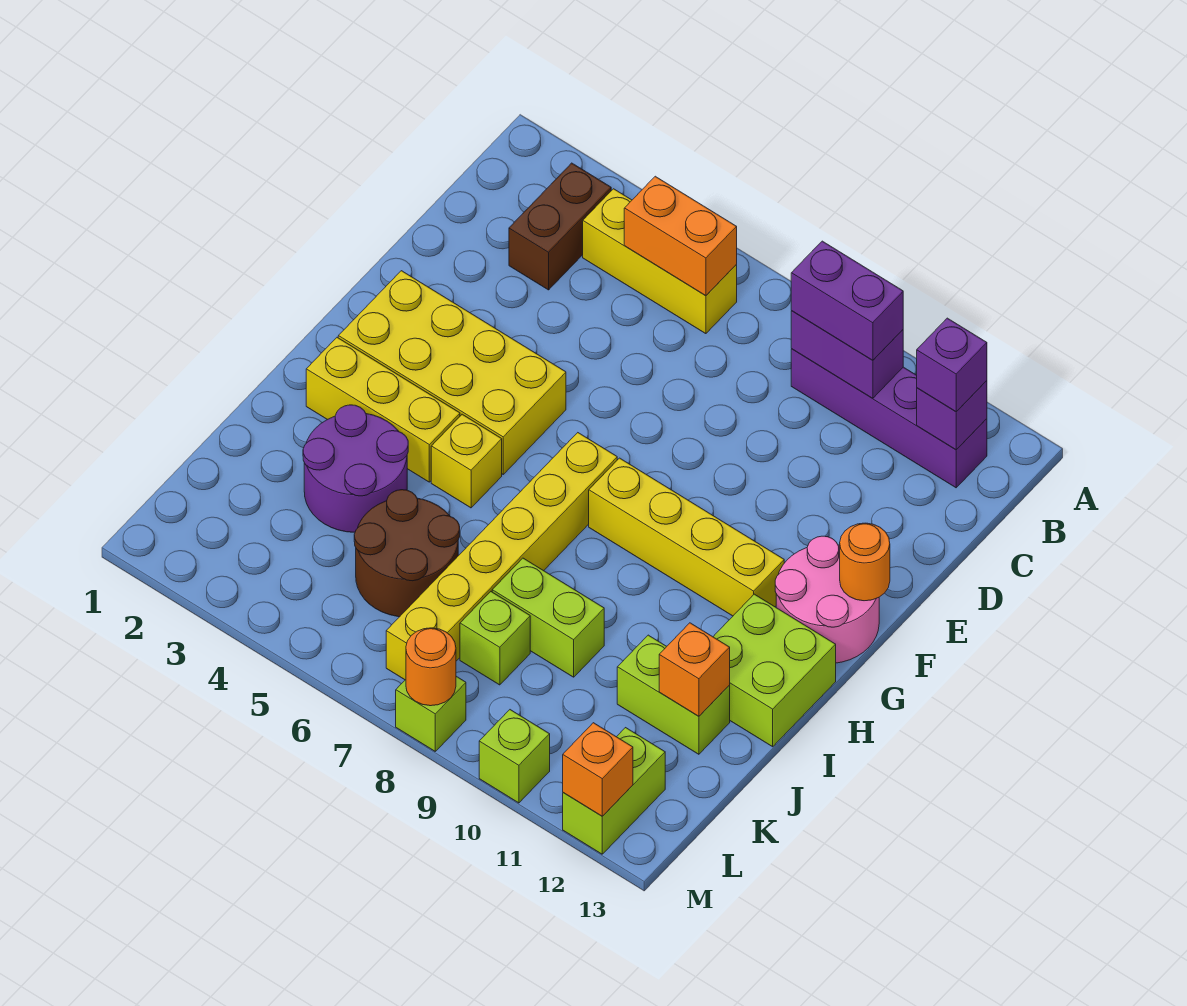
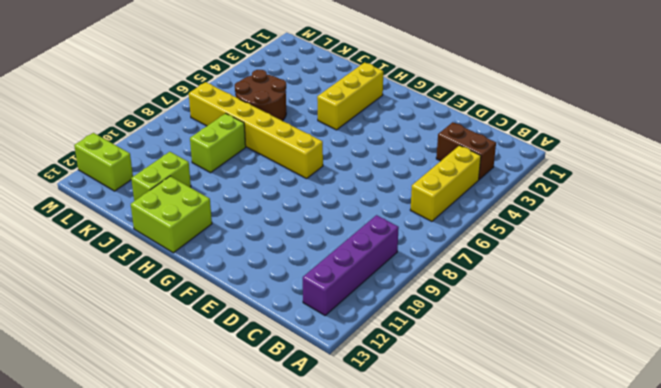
none -> yellow brick F2:G5 level 1
none -> pink round brick F12:G13 level 1
none -> yellow brick G8:G11 level 1

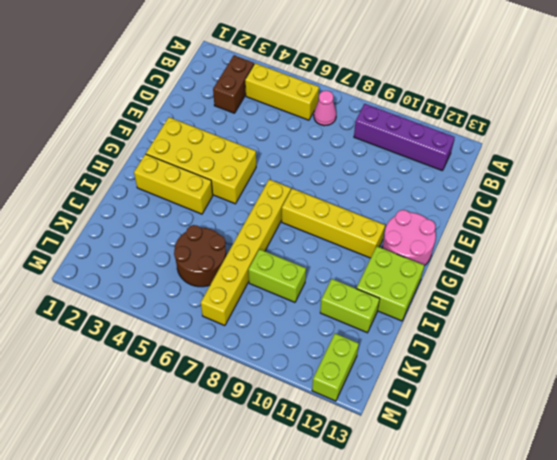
pink cone B7 level 1 -> none
none -> yellow brick H5 level 1
none -> purple round brick I3:J4 level 1
none -> lime brick K8 level 1

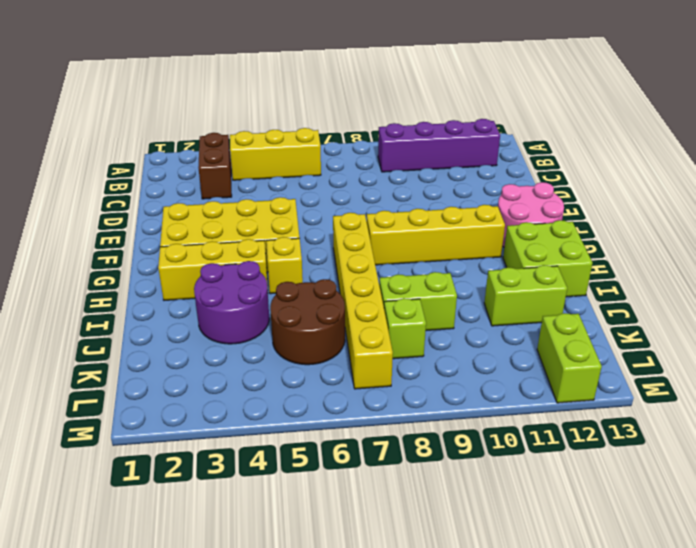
none -> lime brick M8 level 1
none -> lime brick M10 level 1
none -> orange brick B5:B6 level 2

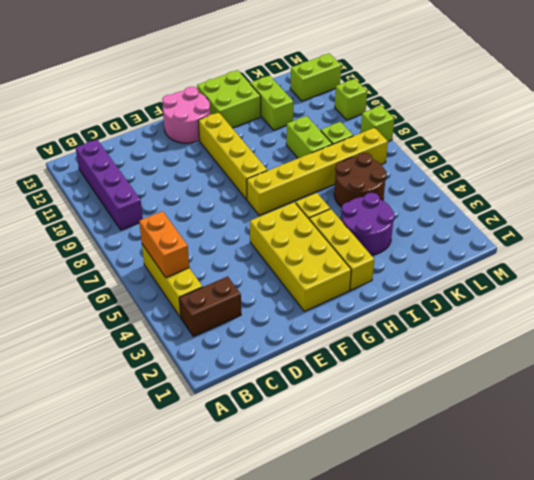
none -> purple brick B9:B10 level 2
none -> purple brick B12 level 2
none -> orange round brick F13 level 2

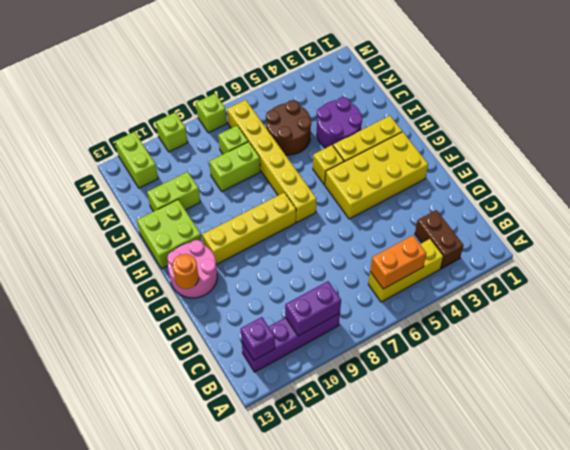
none -> orange brick J12 level 2
none -> orange round brick M8 level 2
none -> orange brick M12 level 2

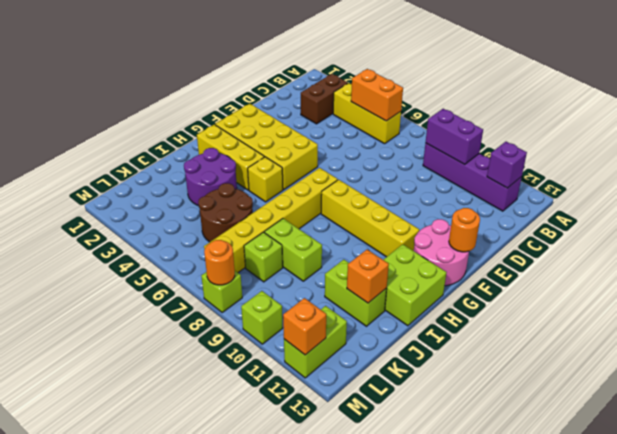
none -> purple brick B9:B10 level 3
none -> purple brick B12 level 3

